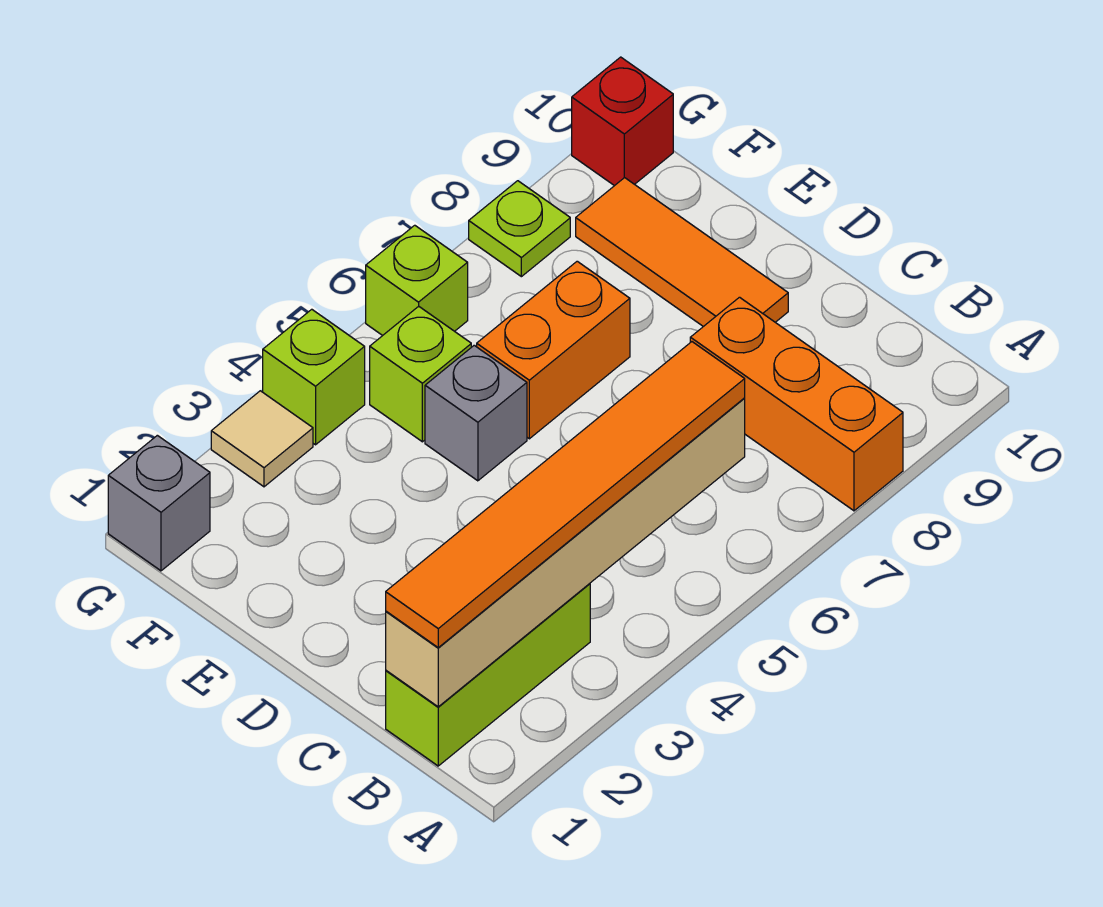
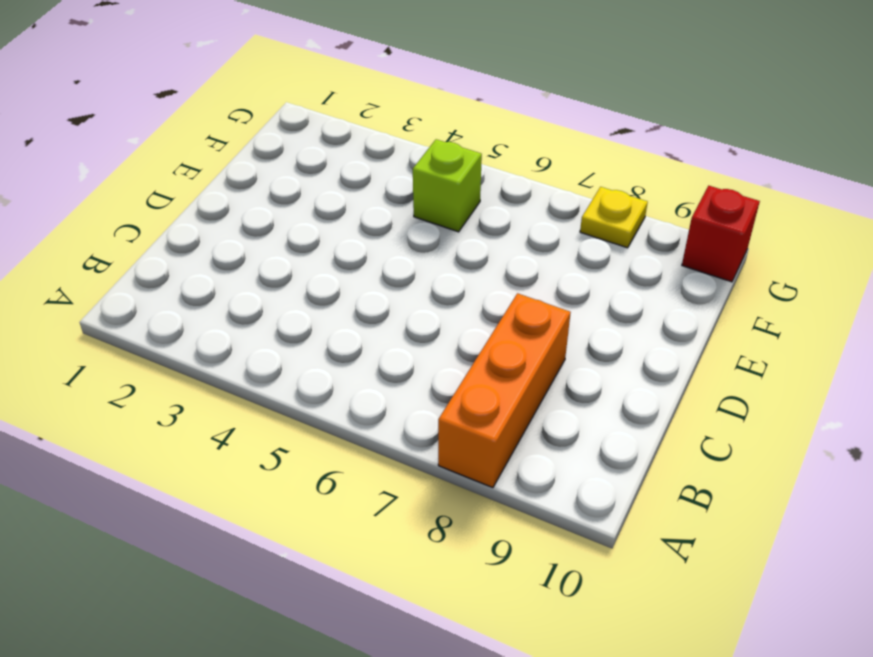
yellow plate G8 level 1 -> lime plate G8 level 1
none -> lime brick B1:B3 level 1
none -> orange tile D9:F9 level 1
none -> grey brick E5 level 1

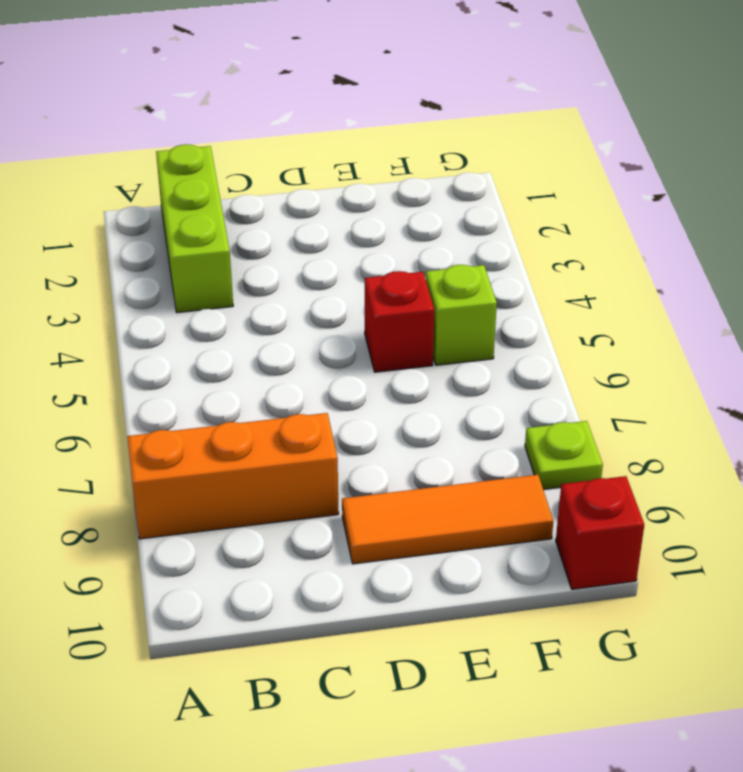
red brick E5 level 1 -> grey brick E5 level 1
none -> orange brick E6:E7 level 1
none -> grey brick G1 level 1
none -> tan tile G3 level 1

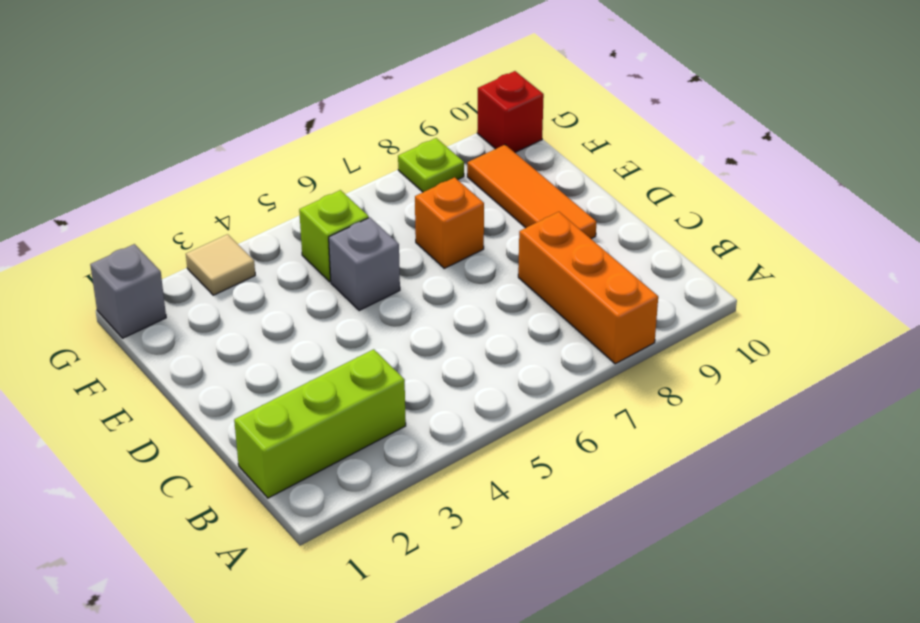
orange brick E7 level 1 -> orange brick E6:E7 level 1
none -> lime brick G4 level 1
none -> lime brick G6 level 1
none -> tan brick B1:B6 level 2

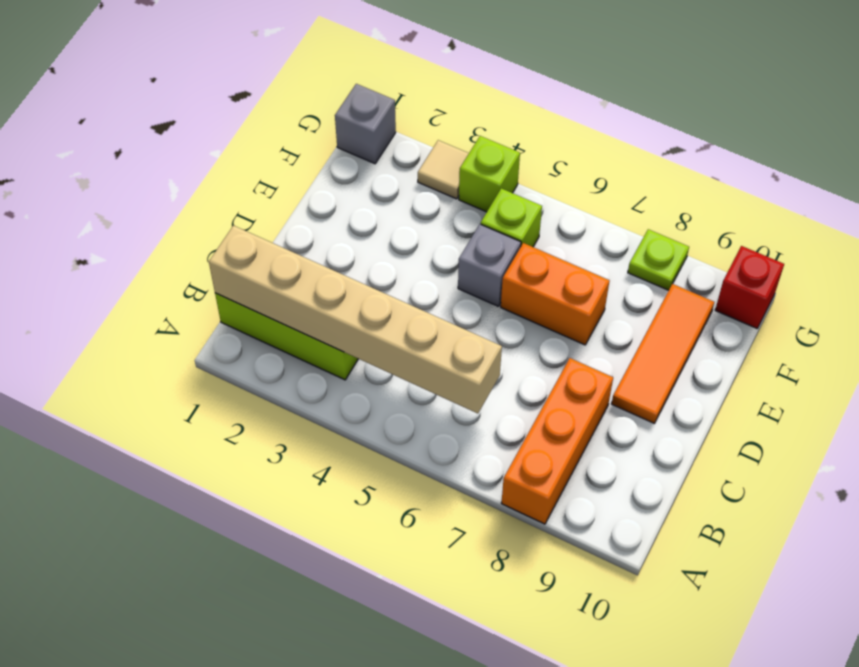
none -> lime brick G6 level 1
none -> orange tile B1:B6 level 3

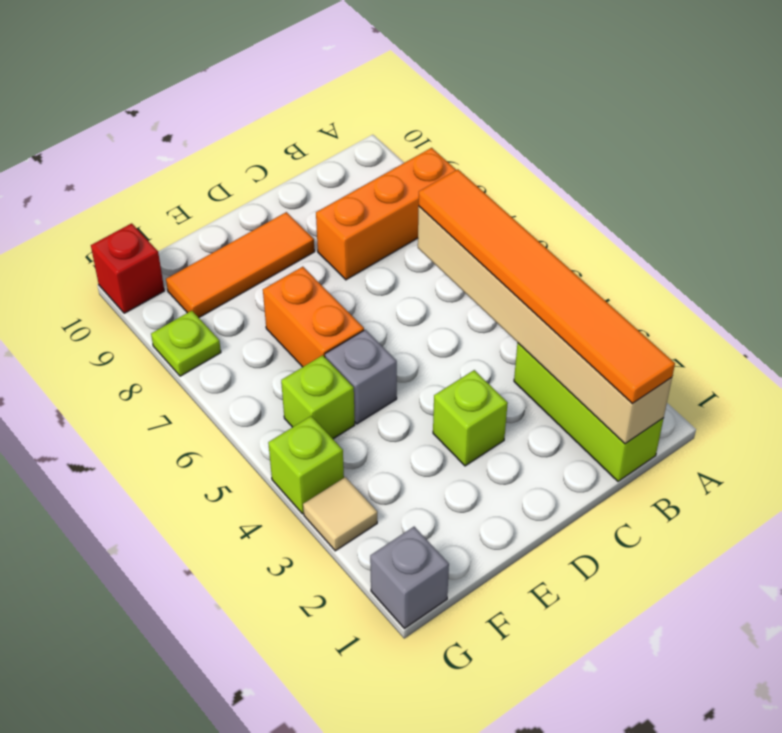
lime brick D3 level 1 -> lime brick G6 level 1

